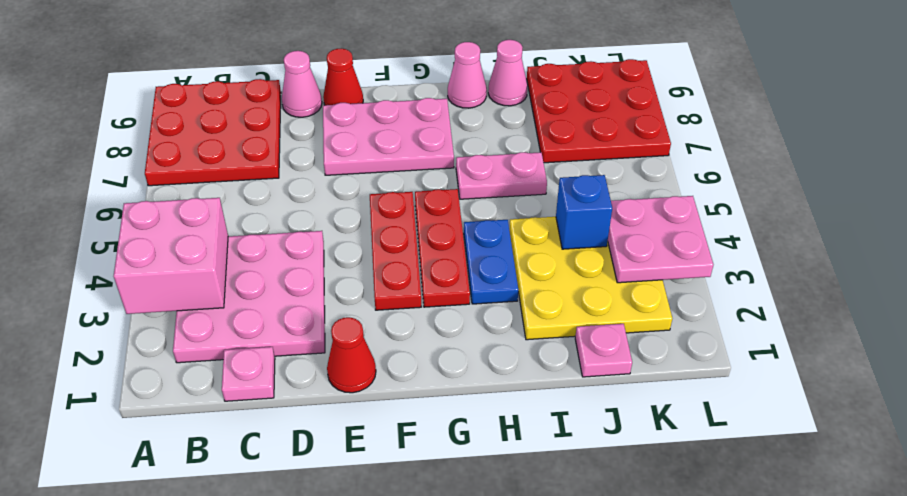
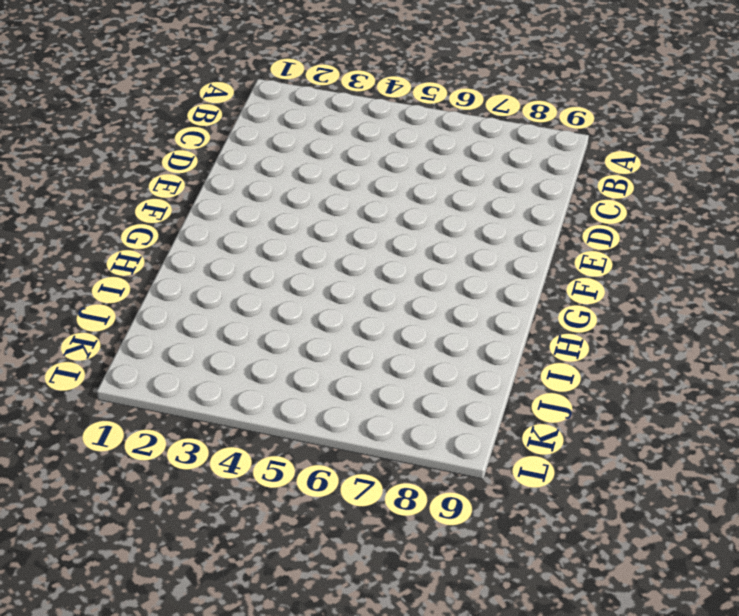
none -> red plate A7:C9 level 1
none -> pink plate B2:D4 level 1
none -> pink plate C1 level 1

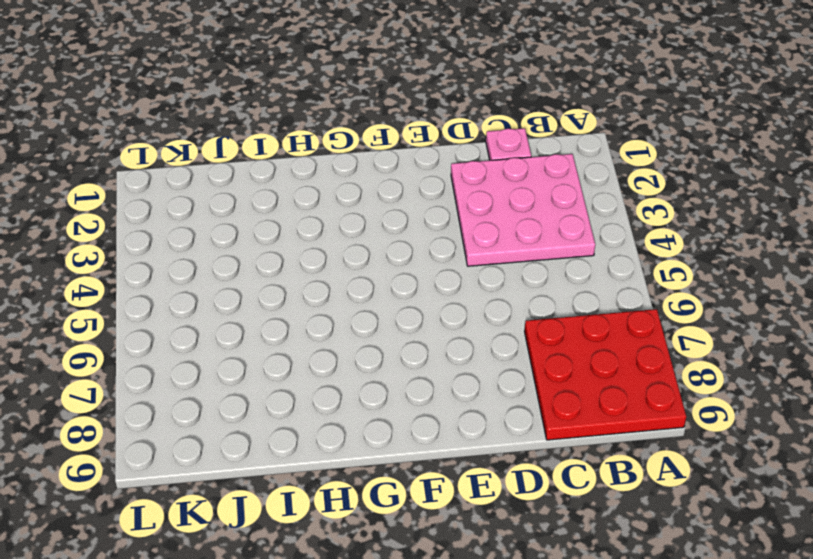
none -> pink cone D9 level 1
none -> red cone E1 level 1
none -> pink plate E7:G8 level 1

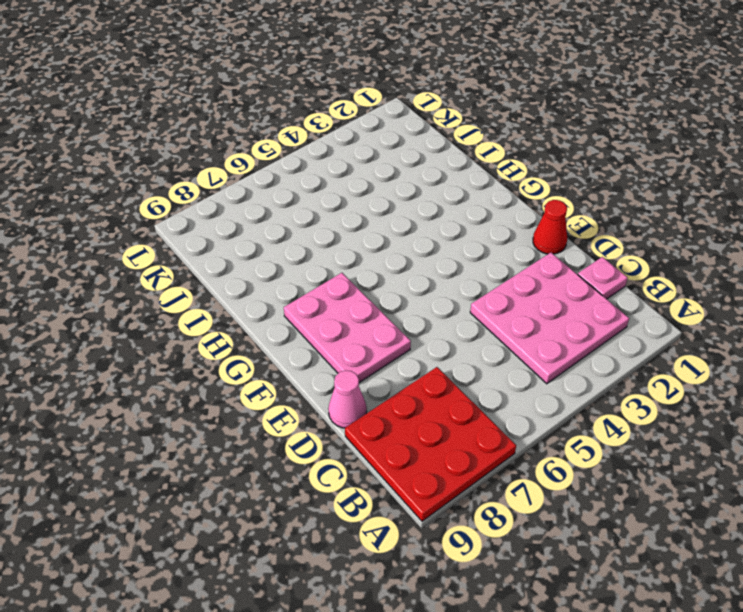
none -> red cone E9 level 1
none -> red plate F3:F5 level 1
none -> red plate G3:G5 level 1

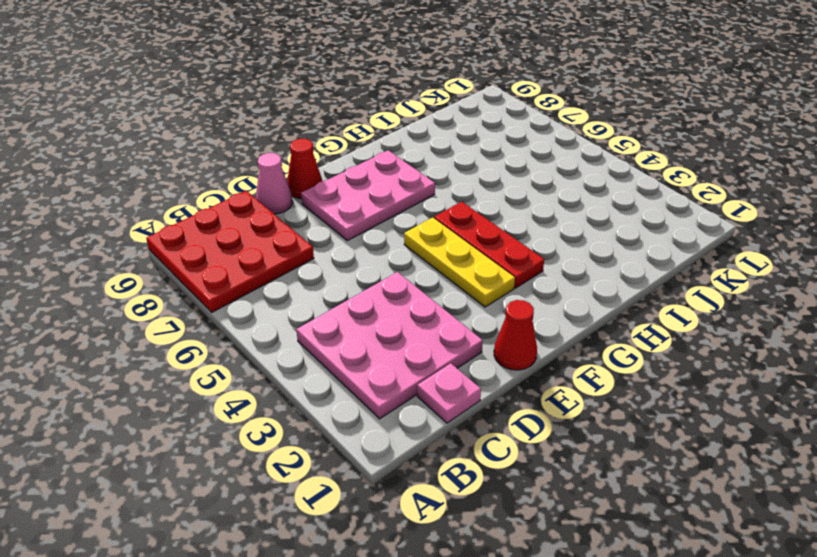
yellow plate F3:F5 level 1 -> red plate F3:F5 level 1
none -> blue plate H3:H4 level 1
none -> pink plate H6:I6 level 1
none -> pink cone H9 level 1

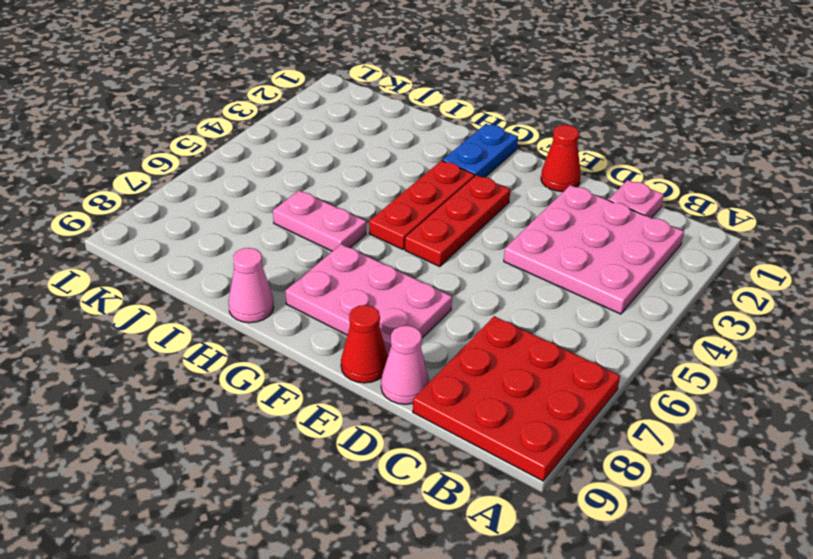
blue plate G1:G2 level 1 -> blue plate H3:H4 level 1
none -> yellow plate I2:K4 level 1
none -> pink cone I9 level 1
none -> pink plate J1 level 1

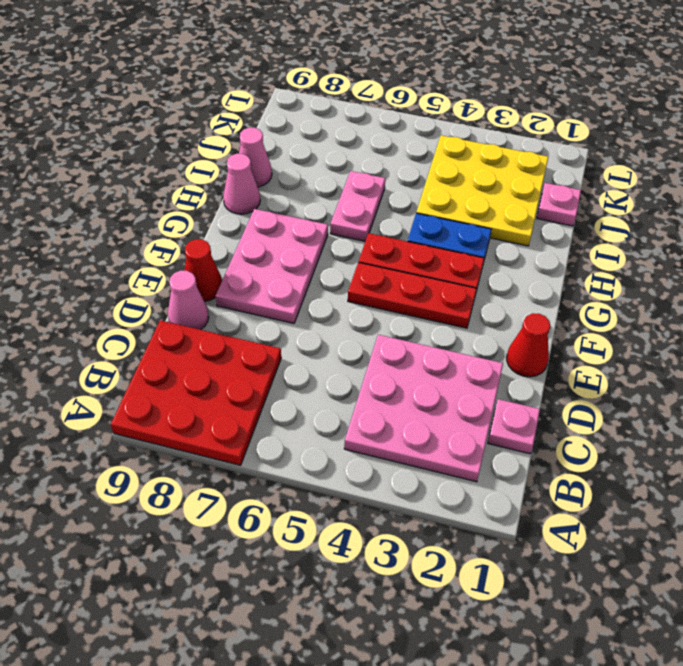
none -> red plate J7:L9 level 1
none -> pink brick A3:B4 level 2
none -> blue brick J4 level 2

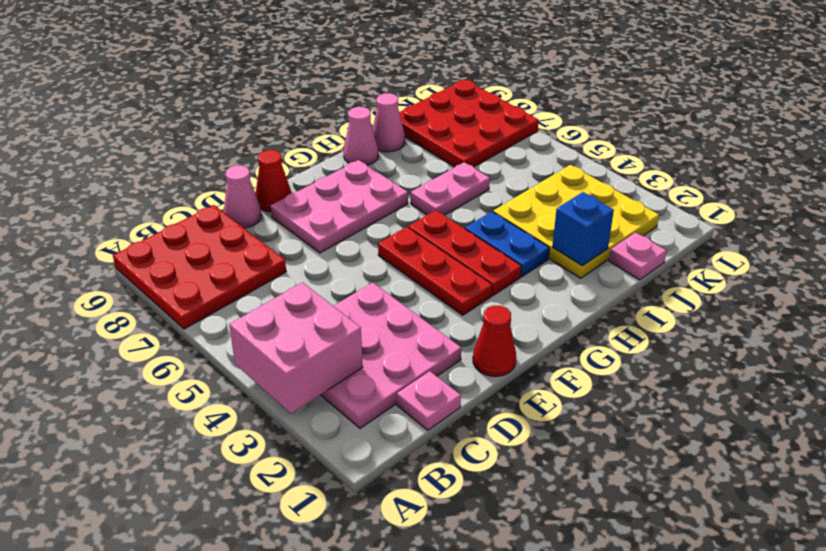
blue brick I2 level 2 -> blue brick J4 level 2
none -> pink plate K3:L4 level 2

